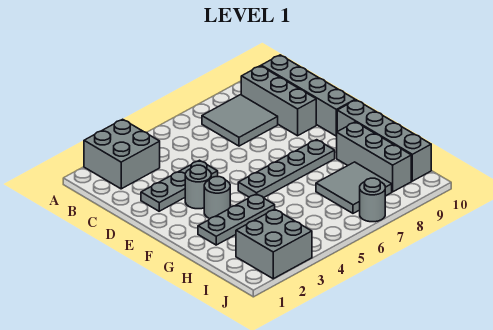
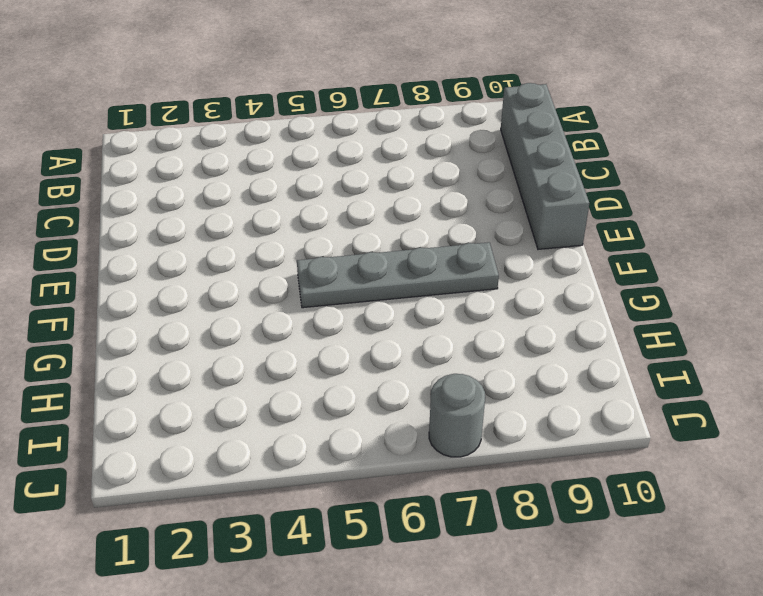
none -> grey brick A2:B3 level 1
none -> grey tile B7:C8 level 1
none -> grey brick B9:D9 level 1

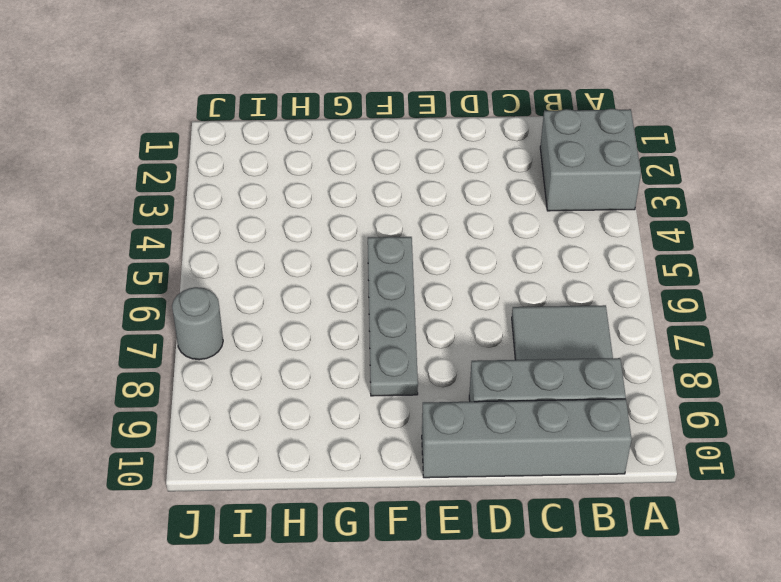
none -> grey plate D2:D4 level 1
none -> grey round brick E3 level 1
none -> grey round brick F3 level 1

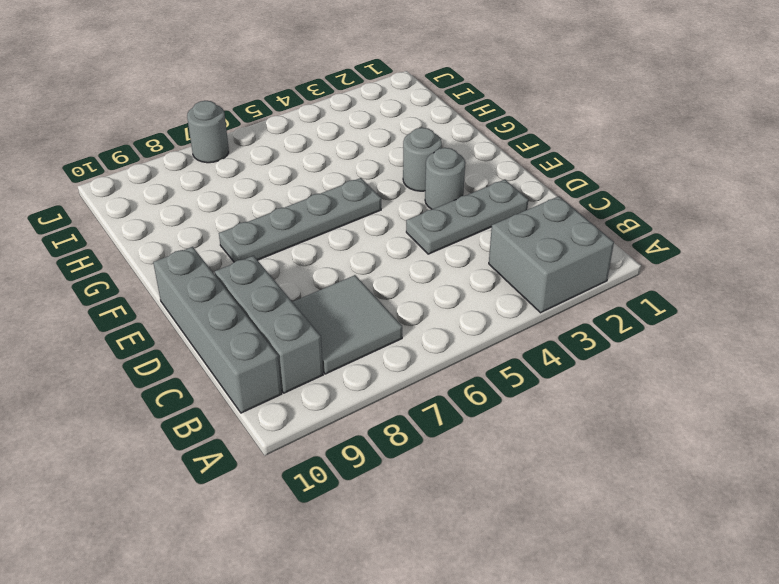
none -> grey brick F10:I10 level 1
none -> grey plate G2:G4 level 1
none -> grey brick G9:I9 level 1

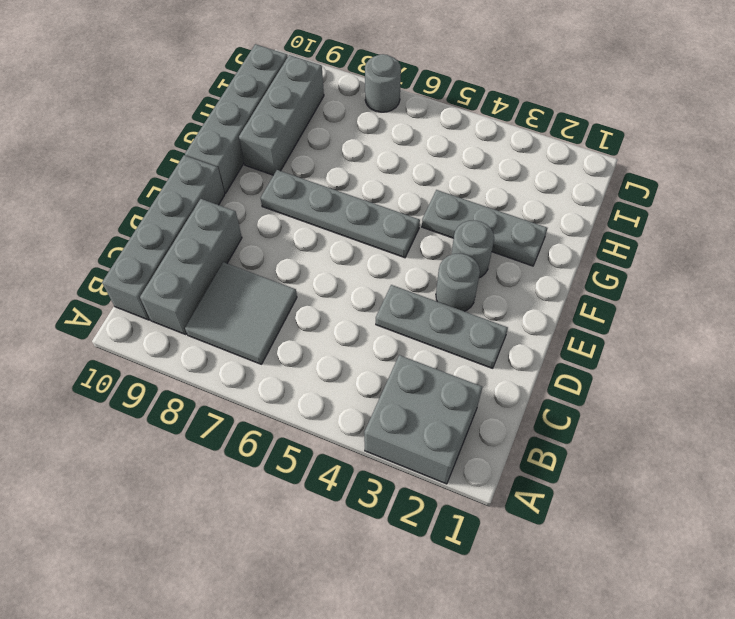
none -> grey tile H7:I8 level 1
none -> grey brick I2:J3 level 1

